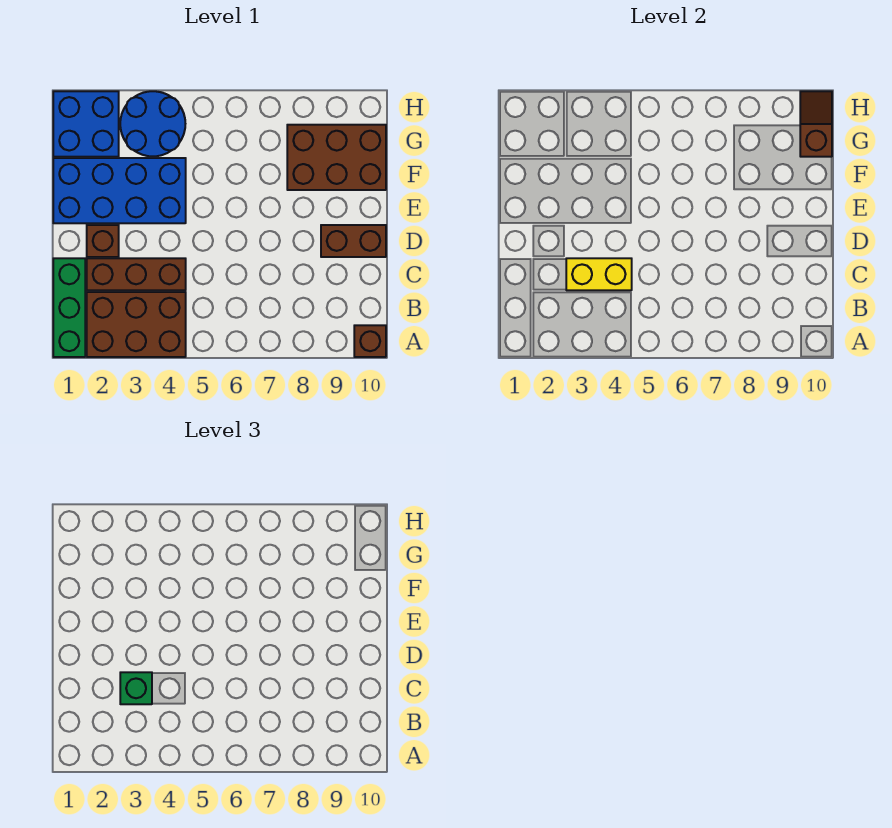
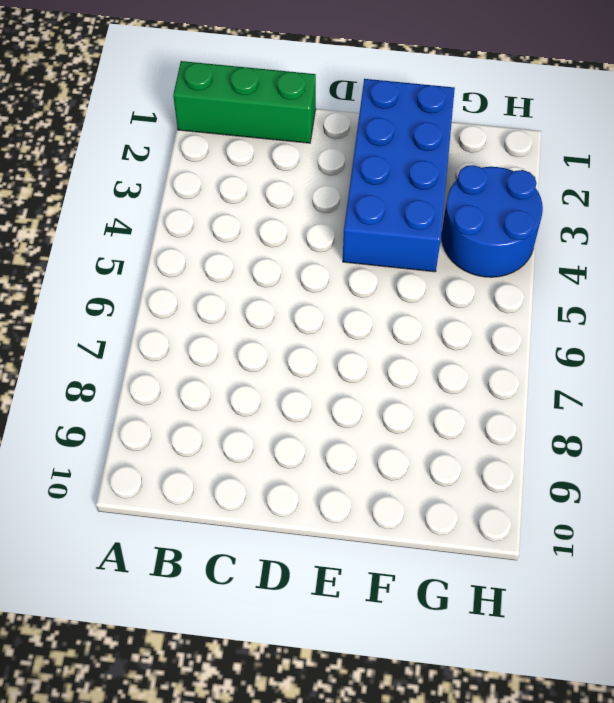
none -> brown brick A2:B4 level 1
none -> brown brick A10 level 1
none -> brown brick C2:C4 level 1

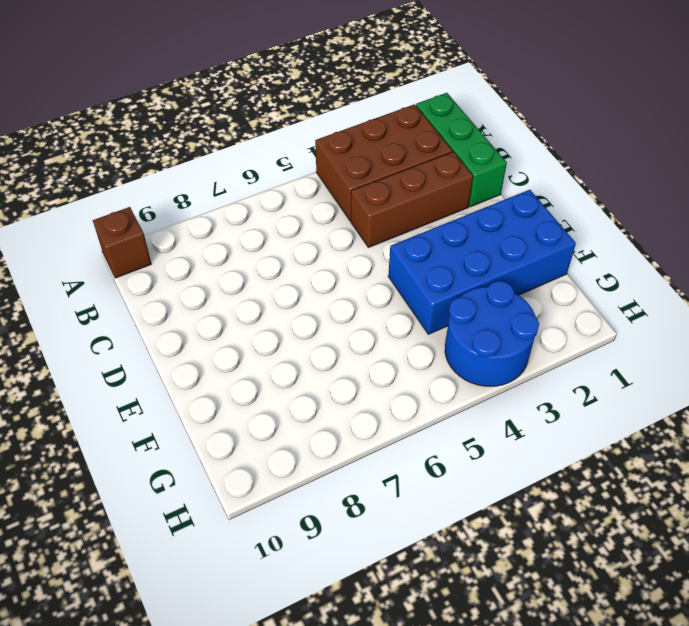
none -> brown brick D2 level 1
none -> brown brick D9:D10 level 1
none -> brown brick F8:G10 level 1

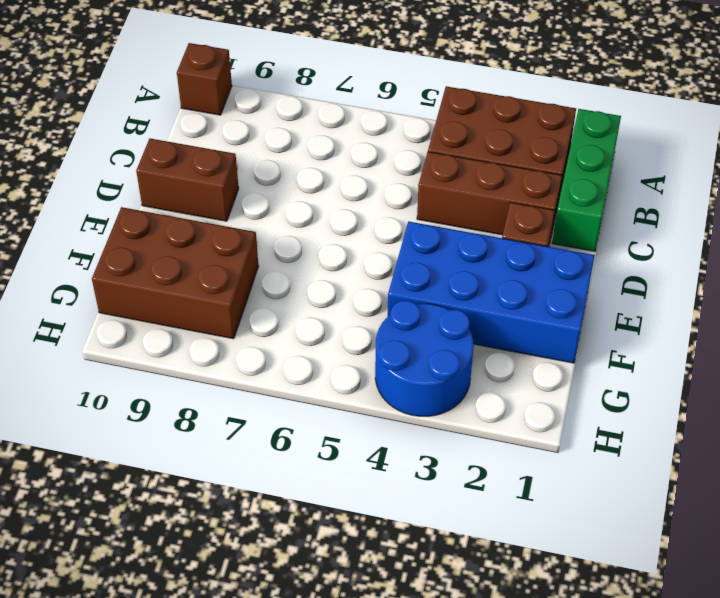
none -> blue brick G1:H2 level 1
none -> yellow brick C3:C4 level 2
none -> brown slope G10:H10 level 2 top G

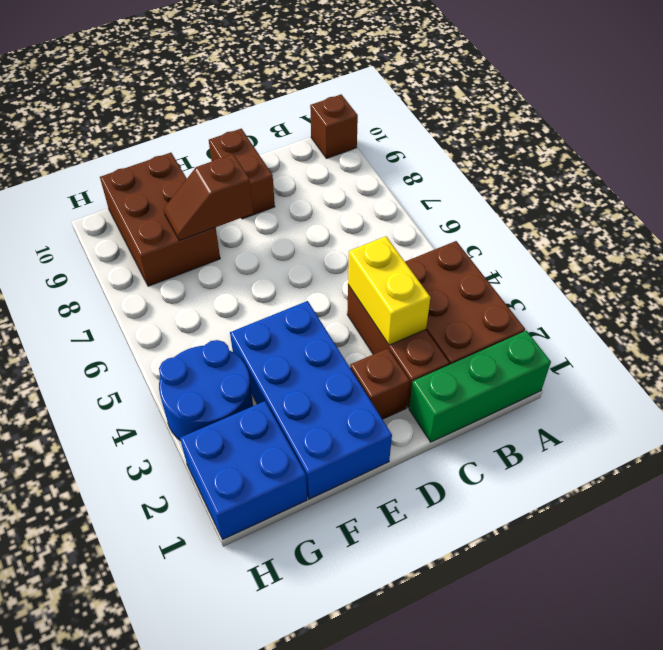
brown slope E8:F8 level 2 top E -> brown slope G10:H10 level 2 top G
none -> green brick C3 level 3

